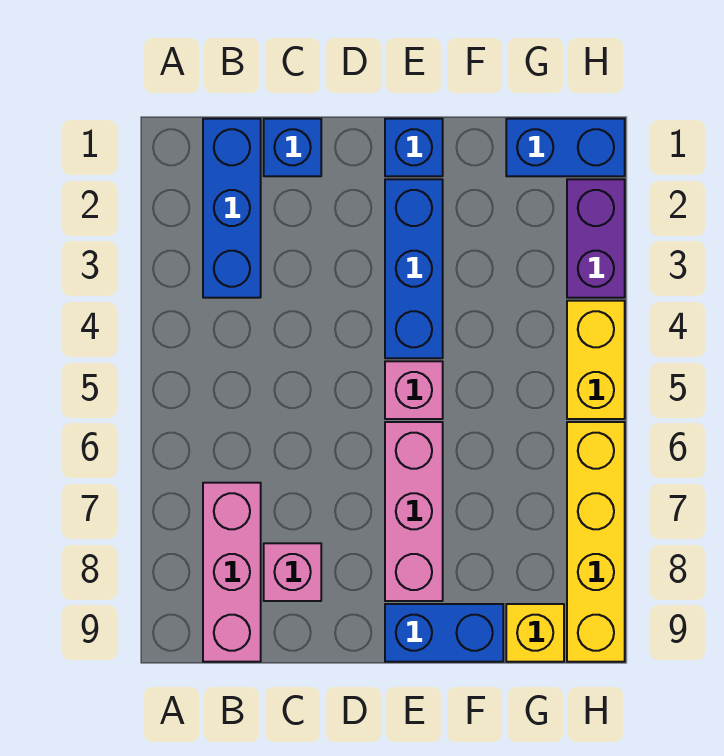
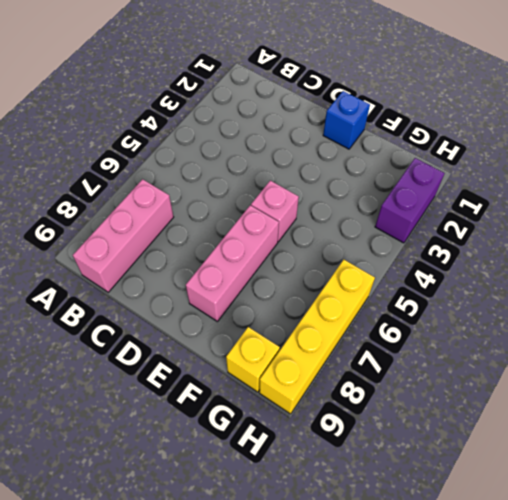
none -> blue brick B1:B3 level 1
none -> blue brick C1 level 1
none -> pink brick C8 level 1

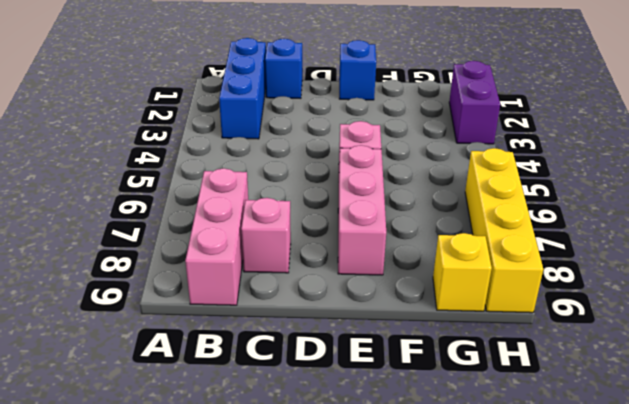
none -> blue brick E2:E4 level 1
none -> blue brick E9:F9 level 1
none -> blue brick G1:H1 level 1

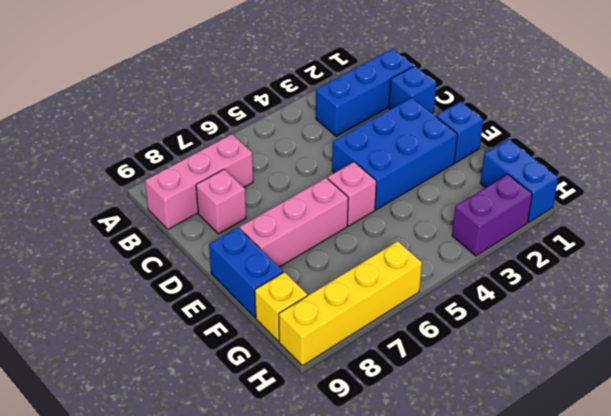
blue brick D2:E4 level 1 -> blue brick E2:E4 level 1
none -> yellow brick H4:H5 level 1

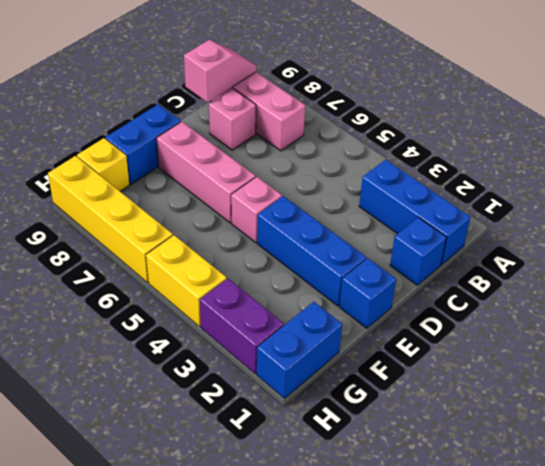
pink slope B9:C9 level 2 top C -> none

